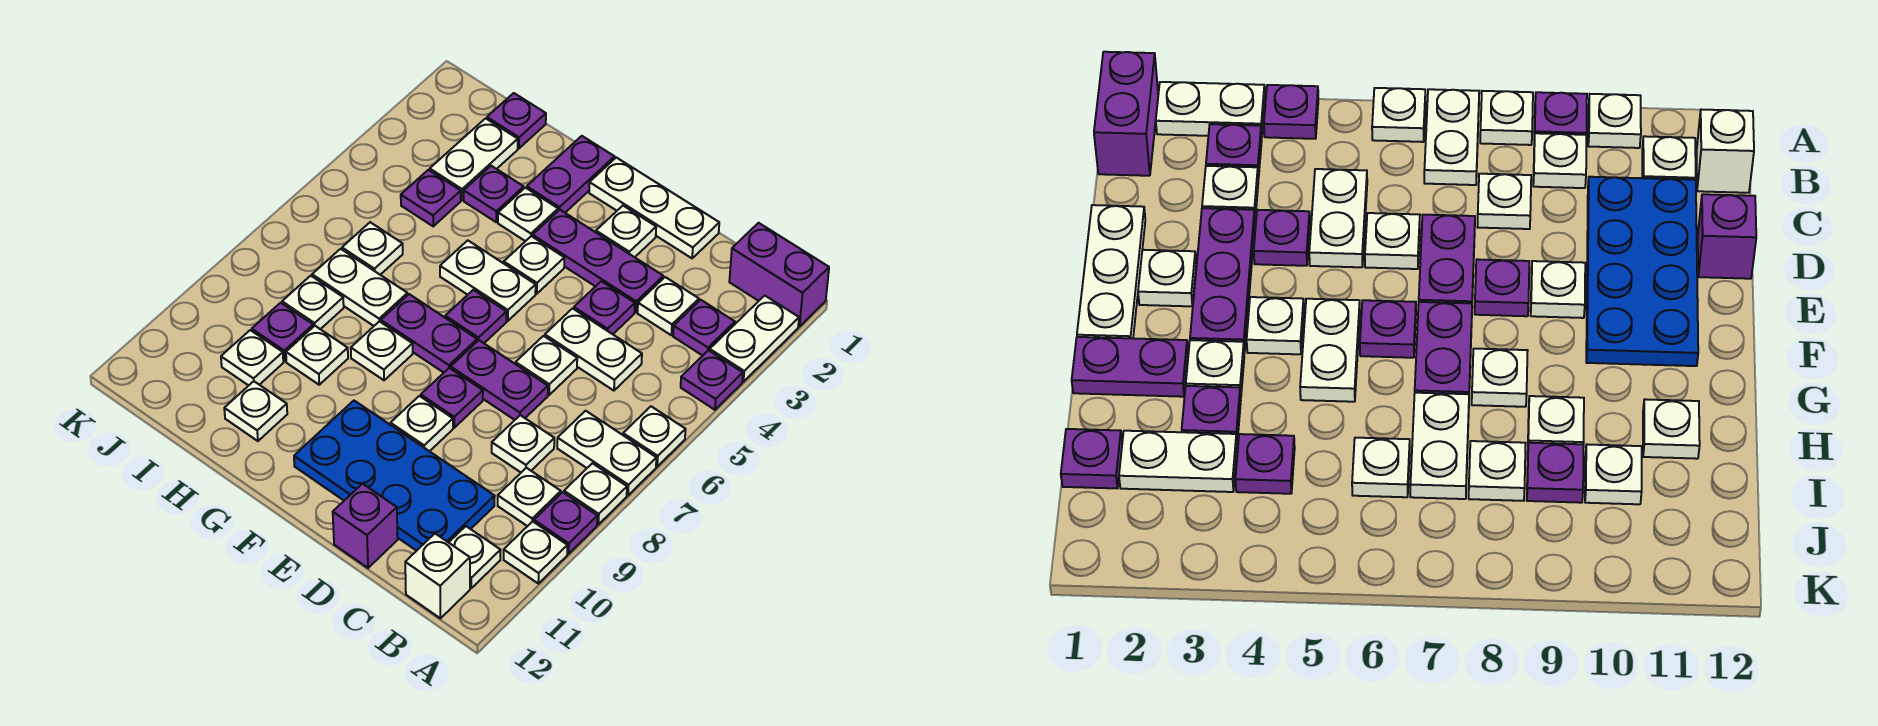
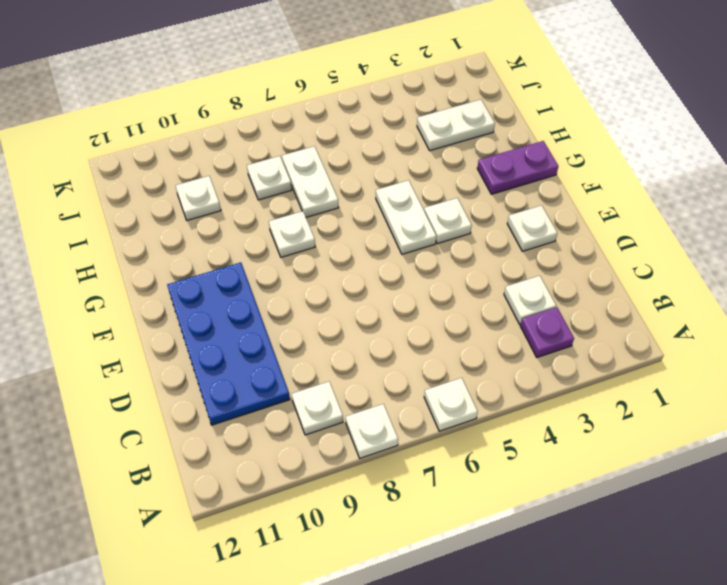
none -> purple brick A1:B1 level 1
none -> white plate A2:A3 level 1
none -> purple plate A4 level 1
none -> white plate A7:B7 level 1

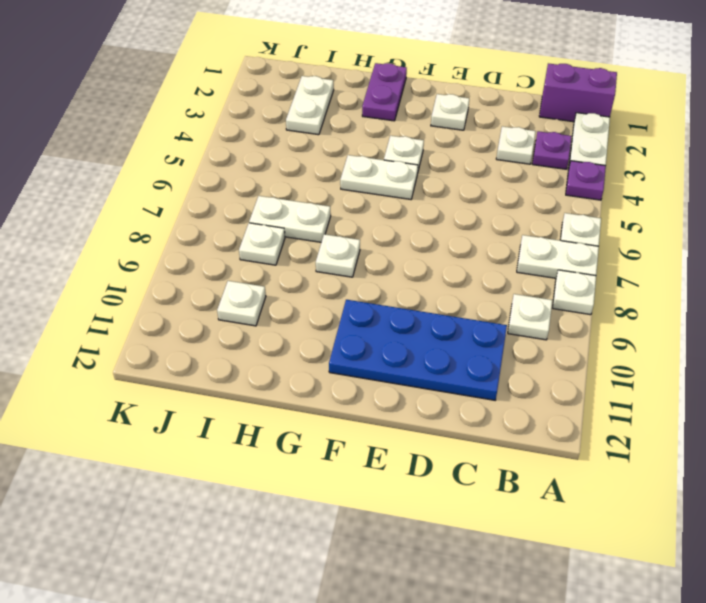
none -> purple plate A9 level 1
none -> white plate A10 level 1
none -> white plate B11 level 1
none -> white brick B12 level 1

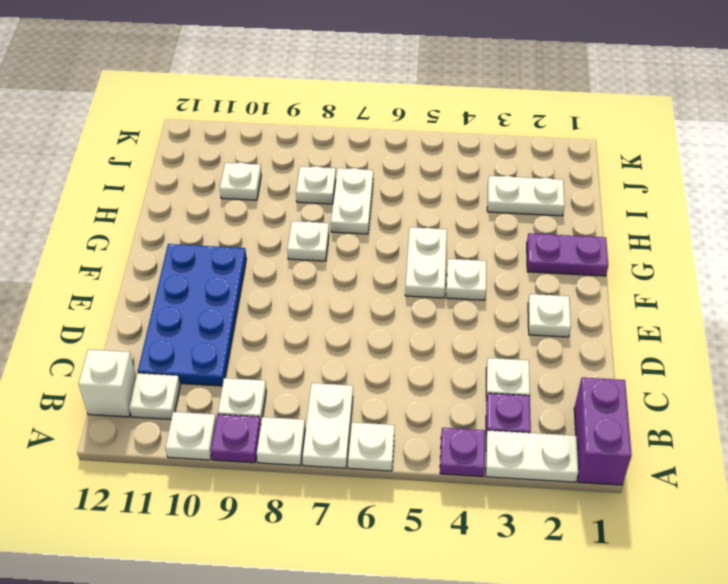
none -> white plate C5:D5 level 1
none -> white plate C8 level 1
none -> white plate D1:F1 level 1
none -> purple plate D3:F3 level 1

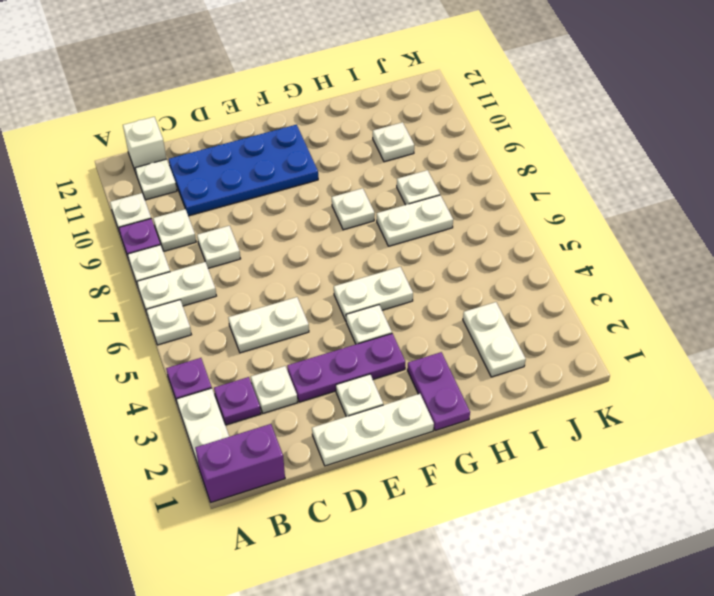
none -> purple plate D4 level 1
none -> white plate D6 level 1
none -> purple plate D7:E7 level 1
none -> purple brick D12 level 1

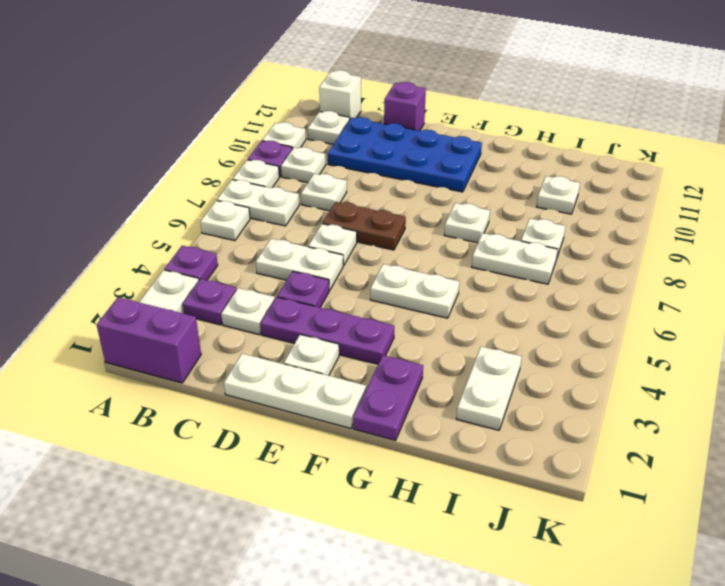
brown plate D7:E7 level 1 -> purple plate D7:E7 level 1
none -> purple plate E8 level 1
none -> white plate E9 level 1
none -> white plate F4 level 1
none -> purple plate F6 level 1

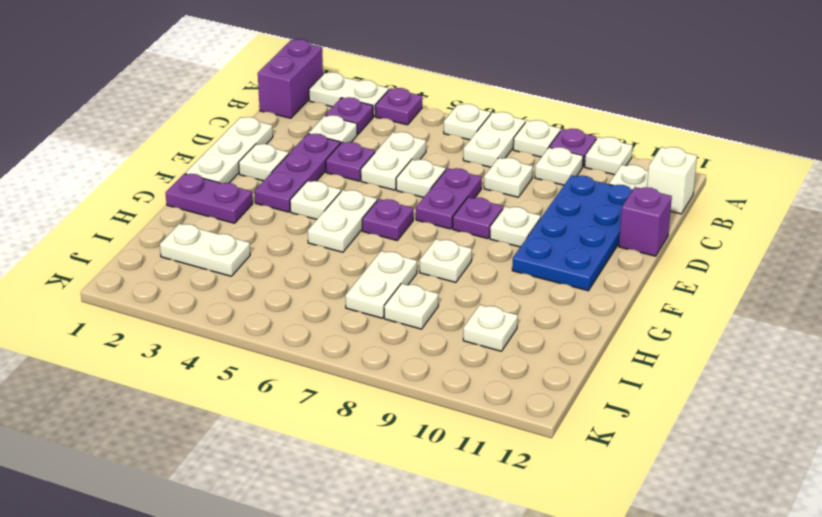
none -> purple plate F7:G7 level 1
none -> white plate G3 level 1
none -> purple plate H3 level 1
none -> white plate H9 level 1

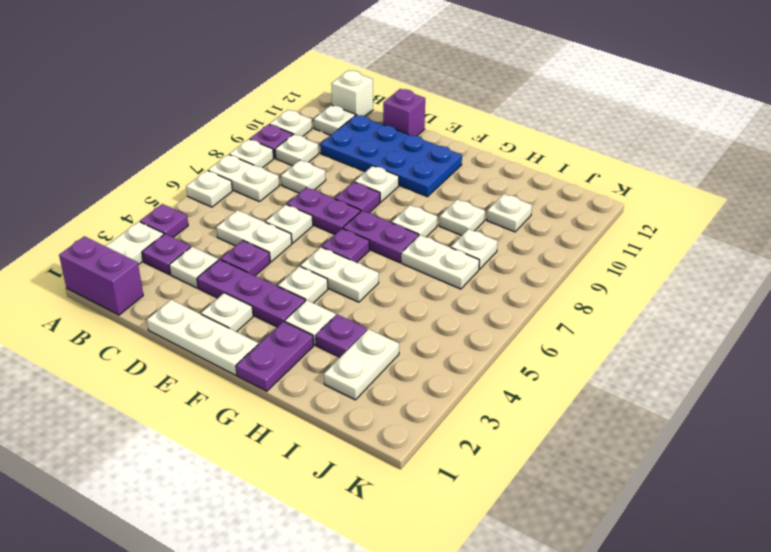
none -> white plate H11 level 1
none -> purple plate I1 level 1
none -> purple plate I4 level 1
none -> white plate I6 level 1

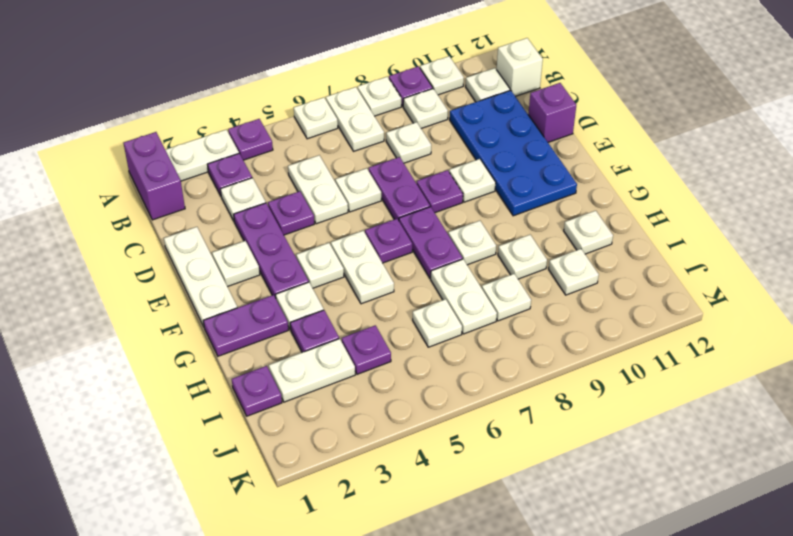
none -> purple plate I9 level 1

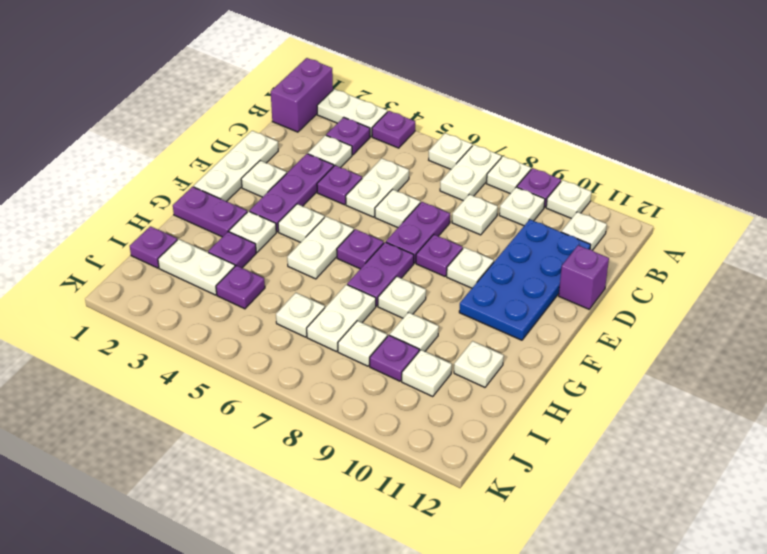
none -> white brick B12 level 1

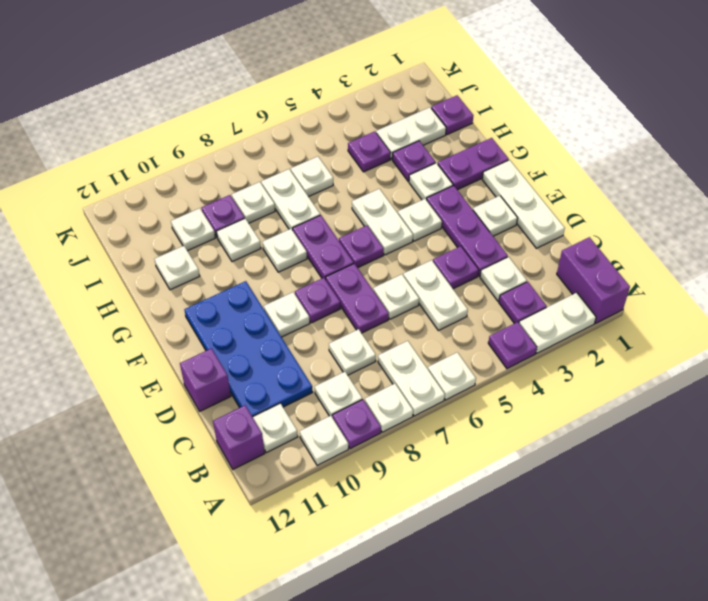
purple brick B12 level 1 -> white brick B12 level 1

